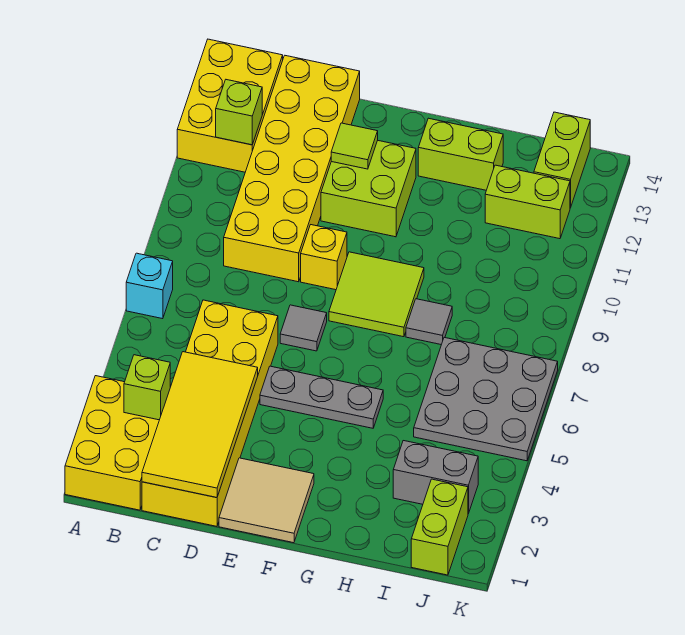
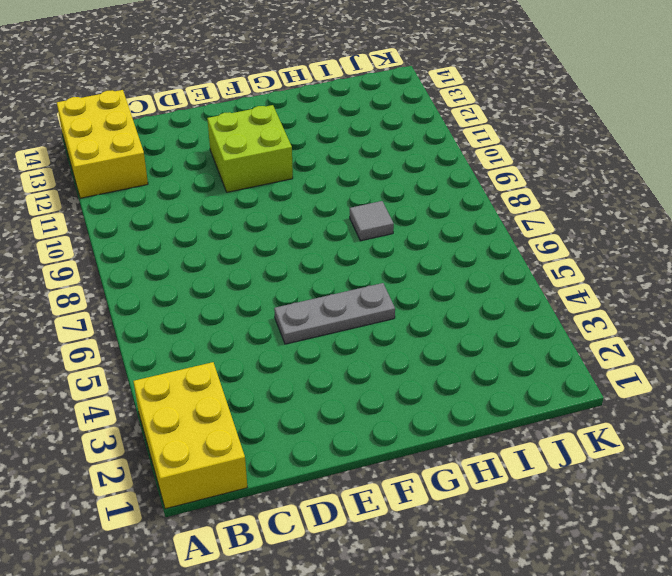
none -> cyan brick A7 level 1
none -> yellow brick C1:D6 level 1
none -> yellow brick C9:D14 level 1

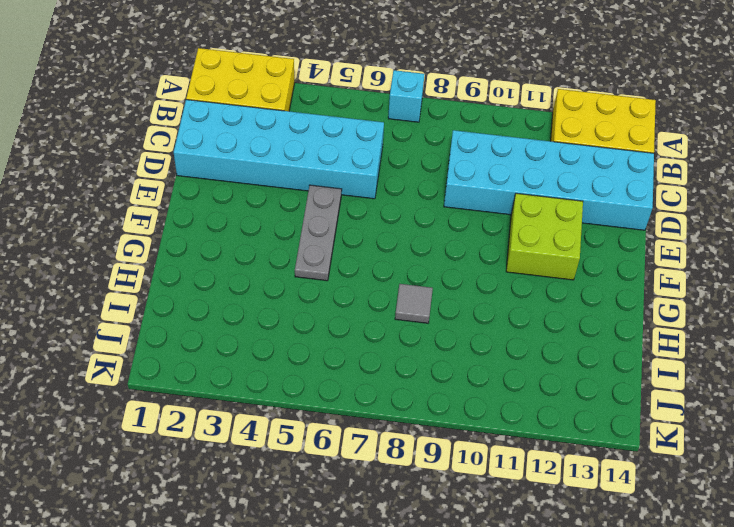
cyan brick C1:D6 level 1 -> yellow brick C1:D6 level 1
cyan brick C9:D14 level 1 -> yellow brick C9:D14 level 1
none -> tan tile E1:F2 level 1
none -> grey tile E7 level 1
none -> yellow brick E9 level 1

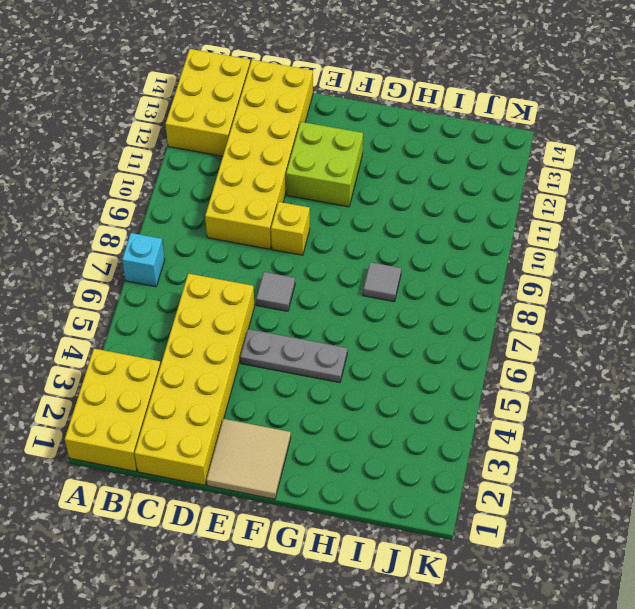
none -> lime tile F8:G9 level 1
none -> lime brick G13:H13 level 1
none -> grey brick I3:J3 level 1

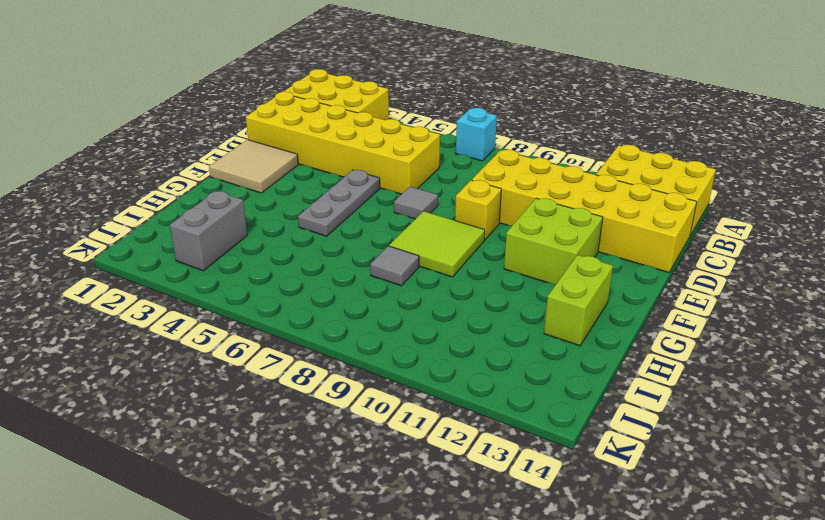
none -> grey plate I5:K7 level 1
none -> lime brick I12:J12 level 1
none -> lime brick J1:J2 level 1

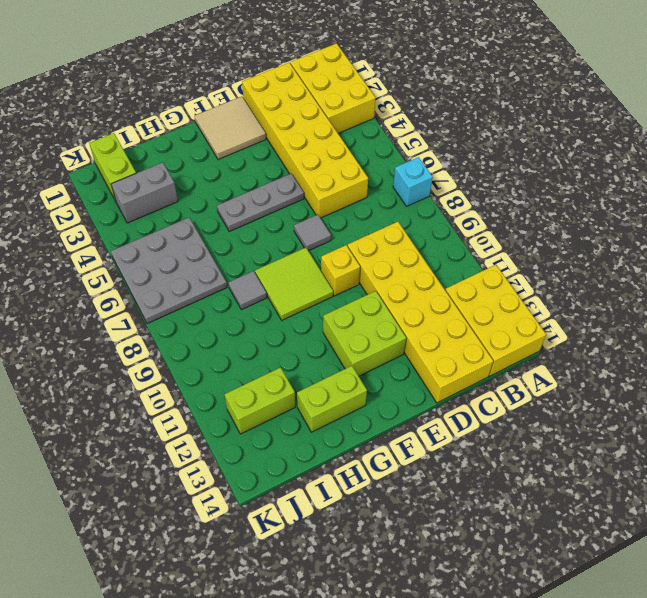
none -> lime brick J13:J14 level 1
none -> lime brick B3 level 2
none -> lime brick B12 level 2

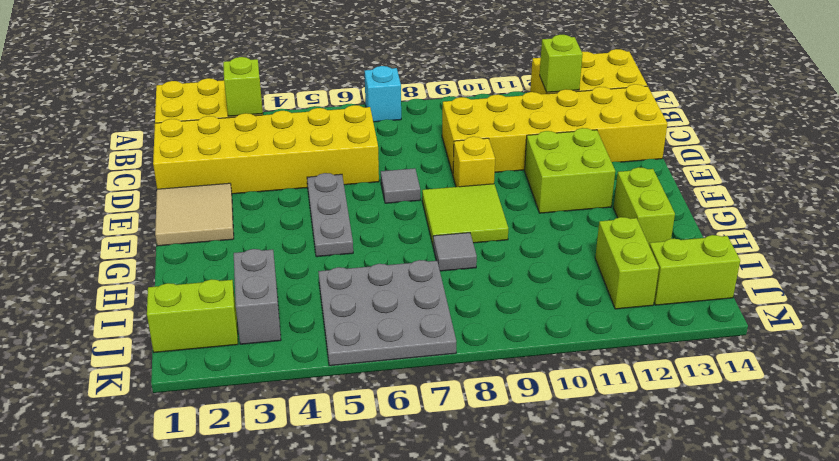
none -> yellow tile C1:D4 level 2
none -> lime tile E12 level 2

